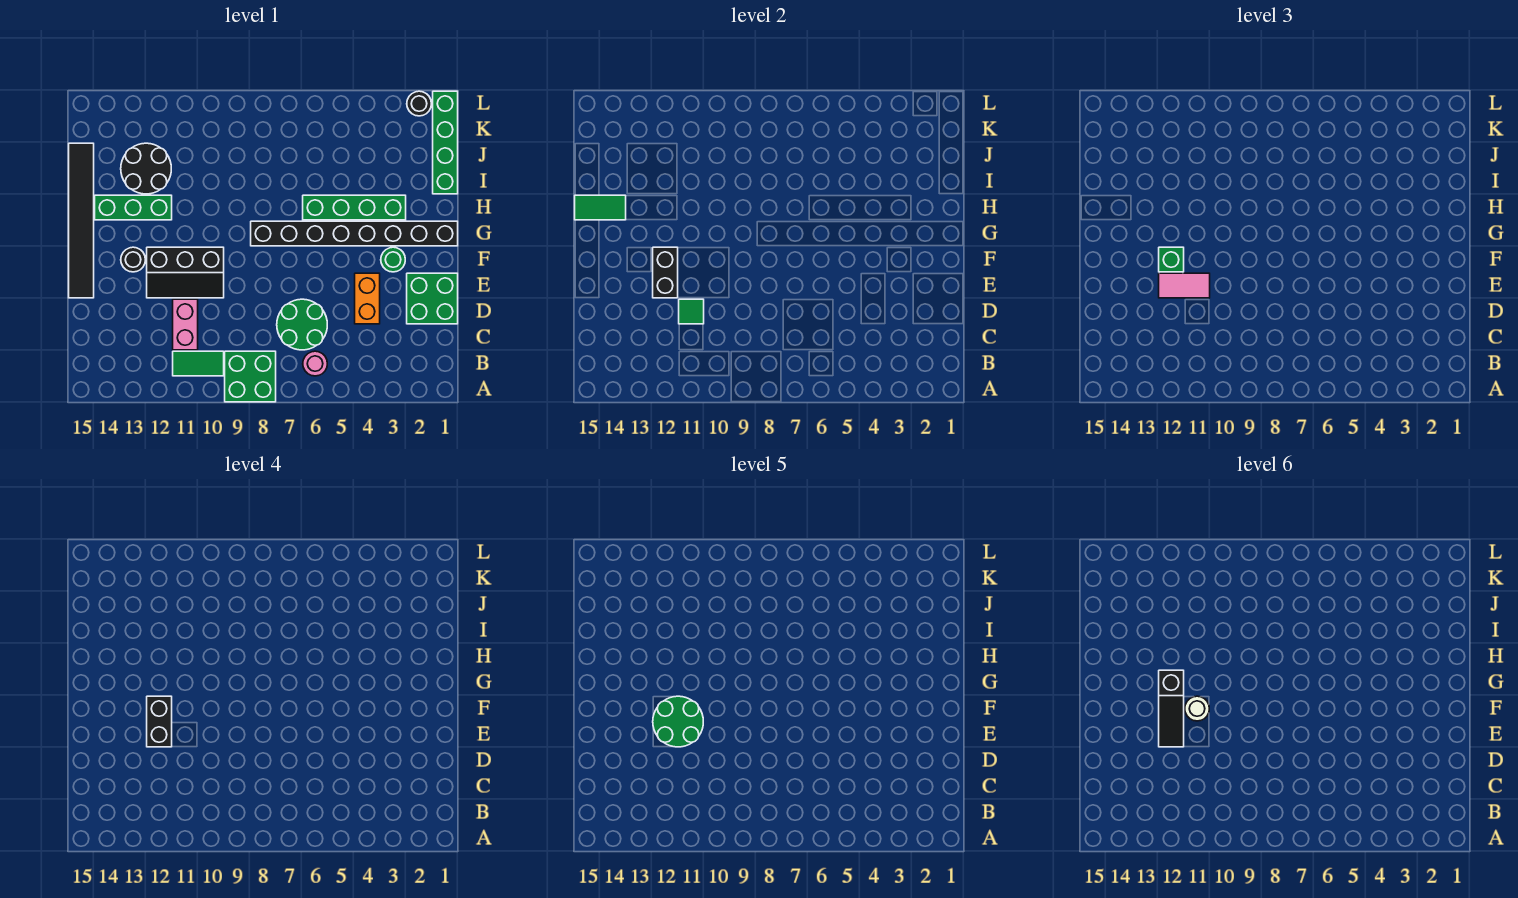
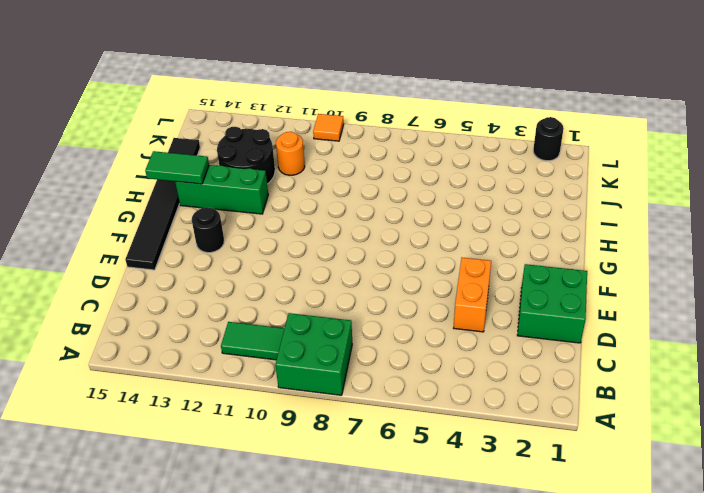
orange round brick J11 level 1 -> none
orange tile L10 level 1 -> none
none -> pink round brick B6 level 1
none -> green round brick C6:D7 level 1
none -> pink brick C11:D11 level 1

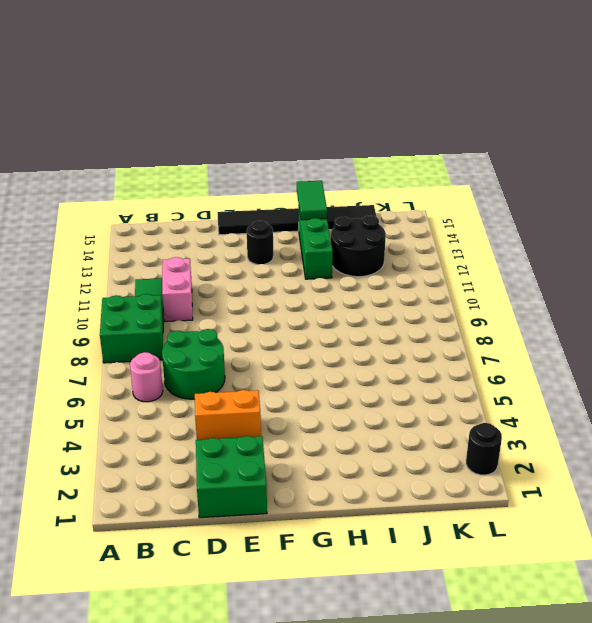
pink brick C10:C11 level 1 -> pink brick C11:D11 level 1
none -> black slope E10:F12 level 1 top F
none -> green round brick F3 level 1
none -> black brick G1:G8 level 1

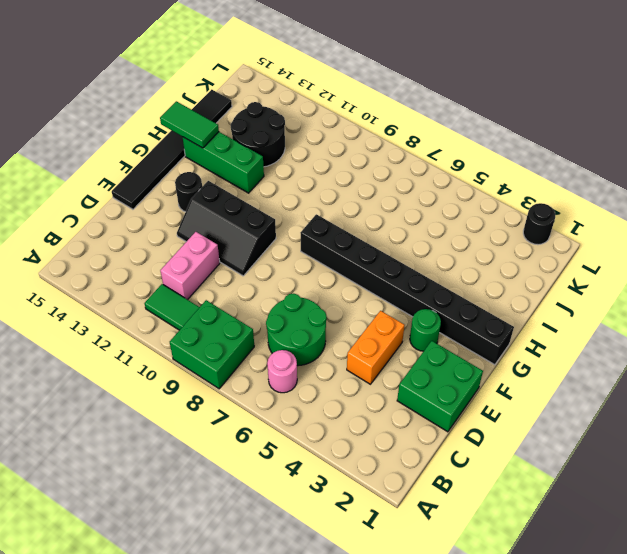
none -> green brick H3:H6 level 1
none -> green brick I1:L1 level 1
none -> green tile D11 level 2

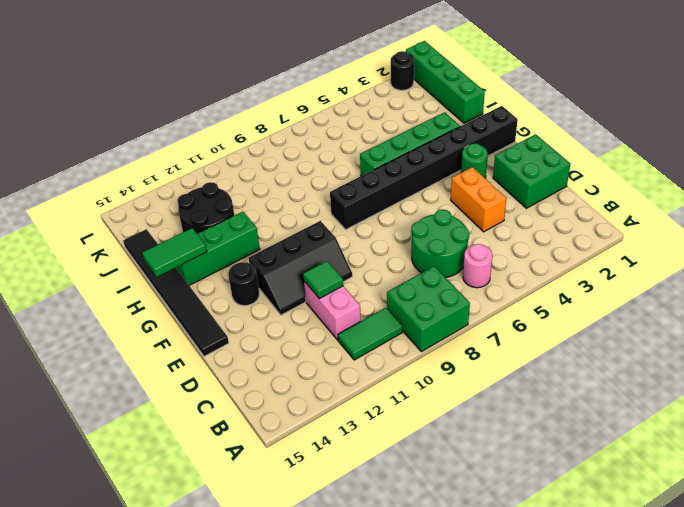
none -> black brick E12:F12 level 2
none -> pink tile E11:E12 level 3
none -> green brick F12 level 3

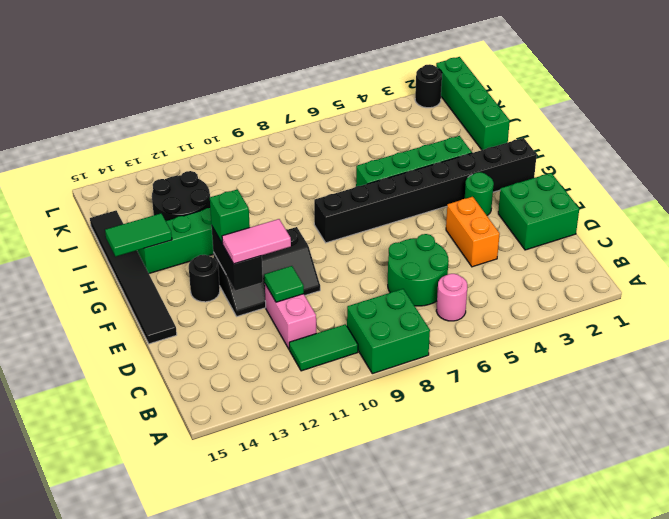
none -> black brick E12:F12 level 4
none -> green round brick E11:F12 level 5
none -> black slope E12:G12 level 6 top G

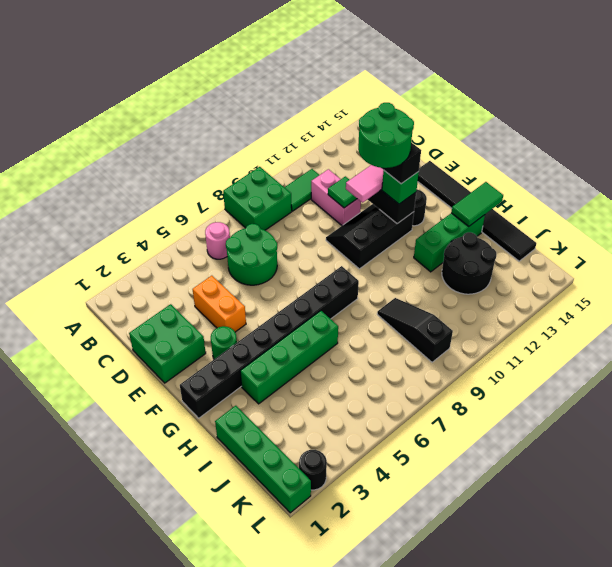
black slope I9:K9 level 1 top K -> black slope E12:G12 level 6 top G
none -> white round brick F11 level 6

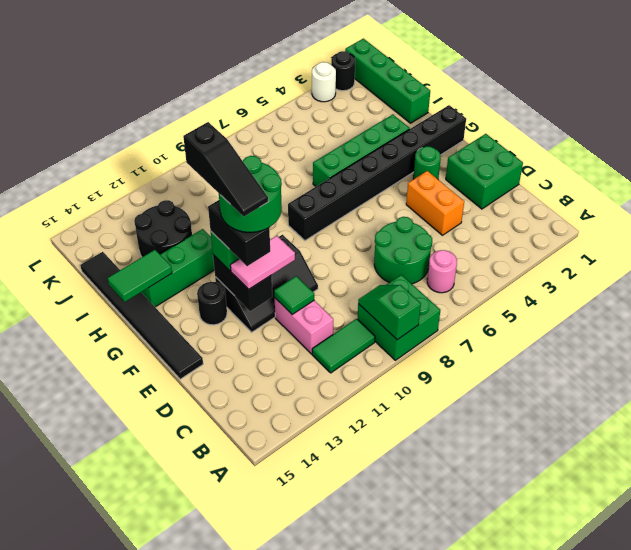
green slope A9:B9 level 2 top A -> none
white round brick L3 level 1 -> white round brick F11 level 6

